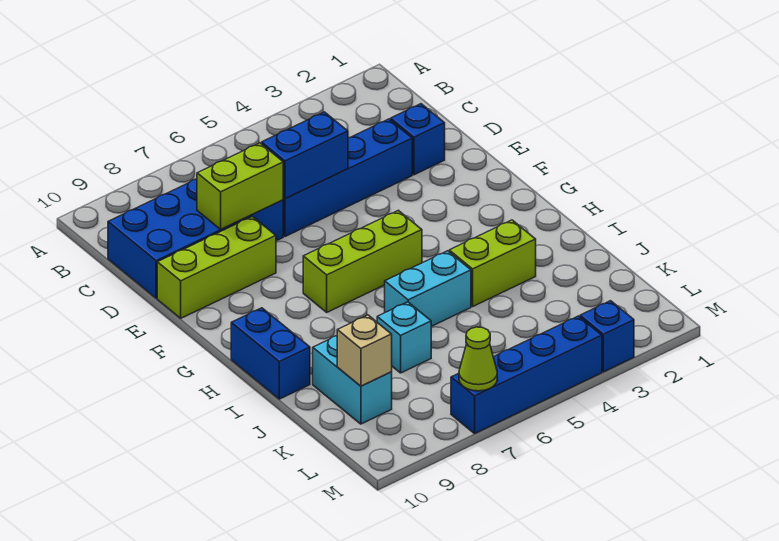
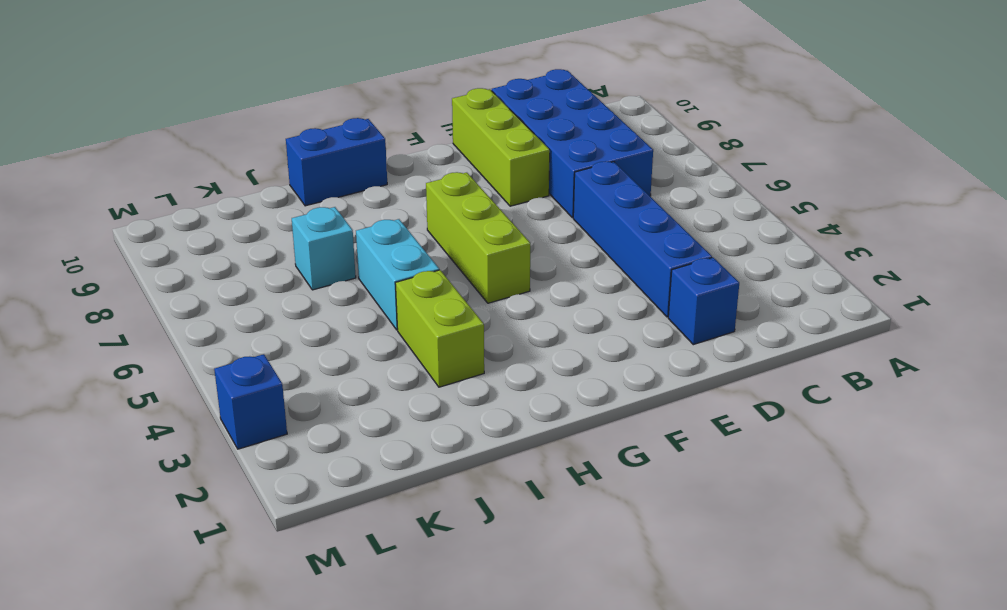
none -> cyan brick J9:K9 level 1
none -> blue brick M4:M7 level 1
none -> blue brick D5:D6 level 2

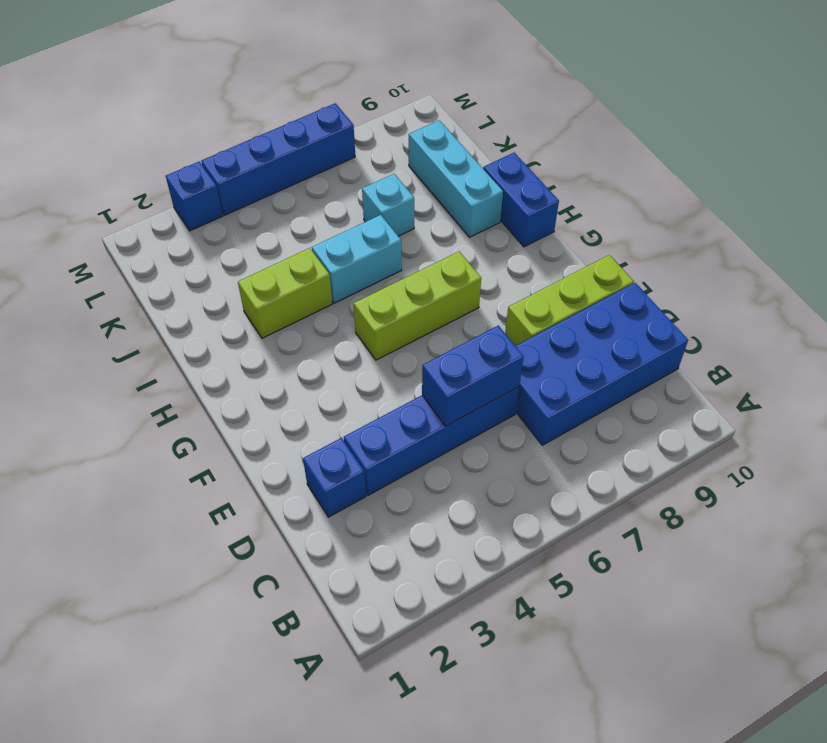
cyan brick I9:K9 level 1 -> cyan brick J9:K9 level 1
none -> lime brick D7:D8 level 2
none -> tan brick K9 level 2
none -> lime cone M7 level 2

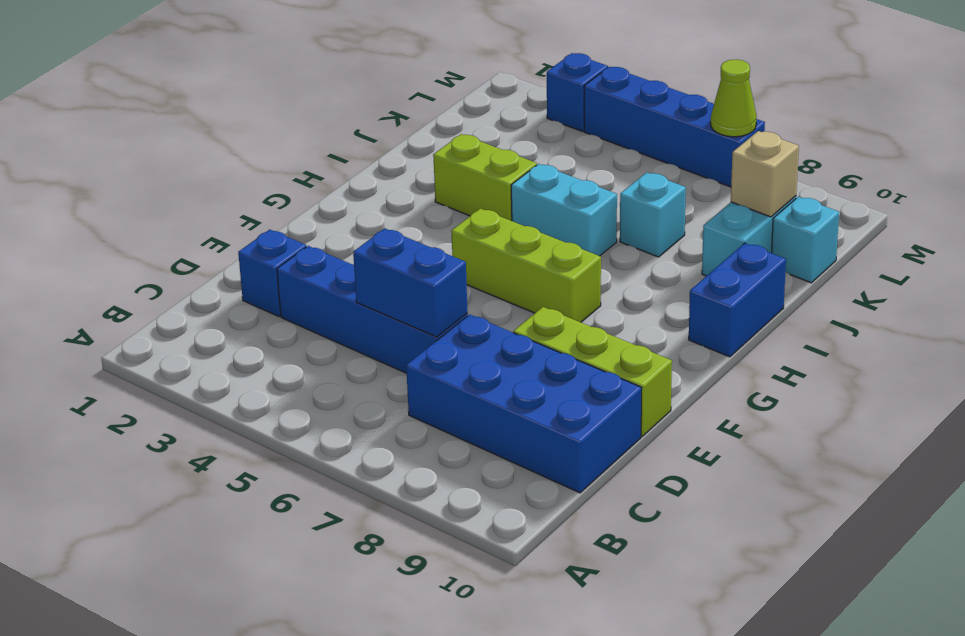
cyan brick K10 level 1 -> none
none -> lime brick D7:D8 level 2

